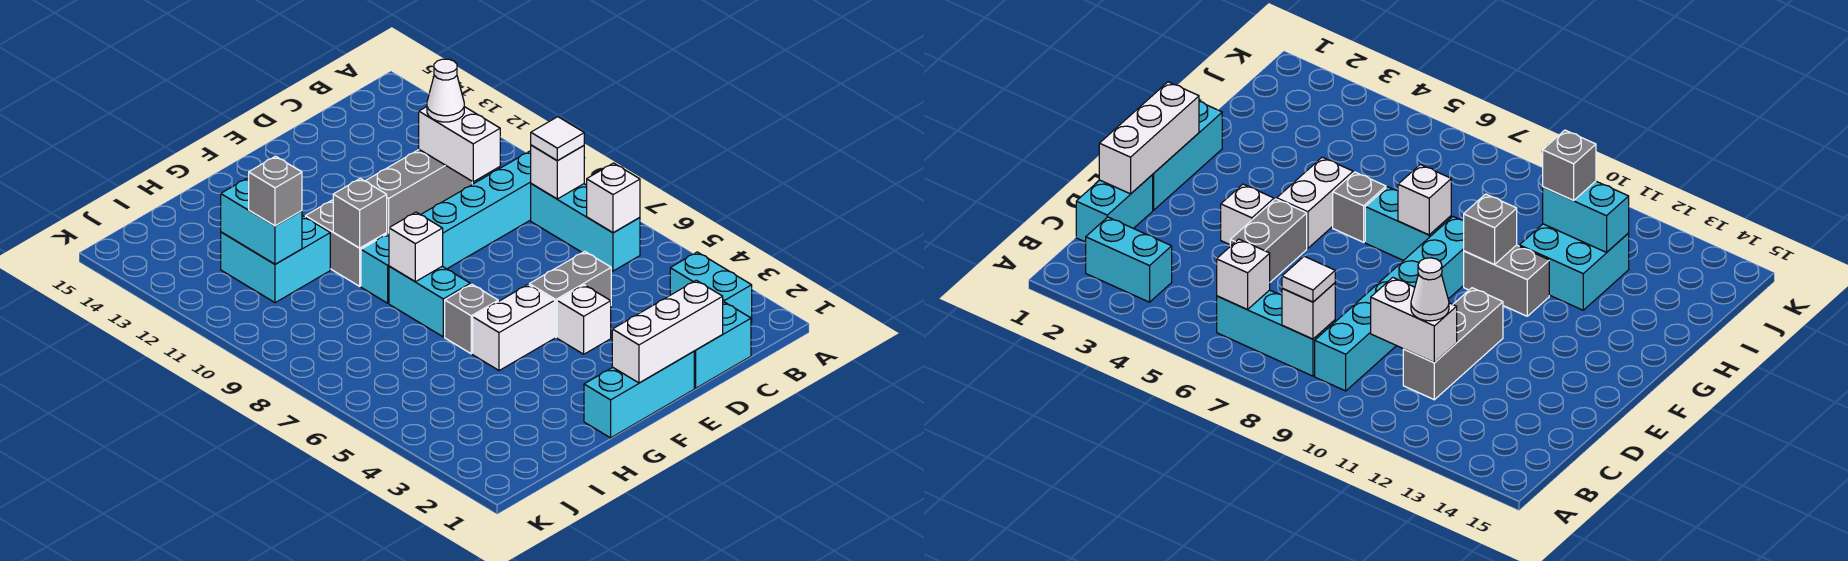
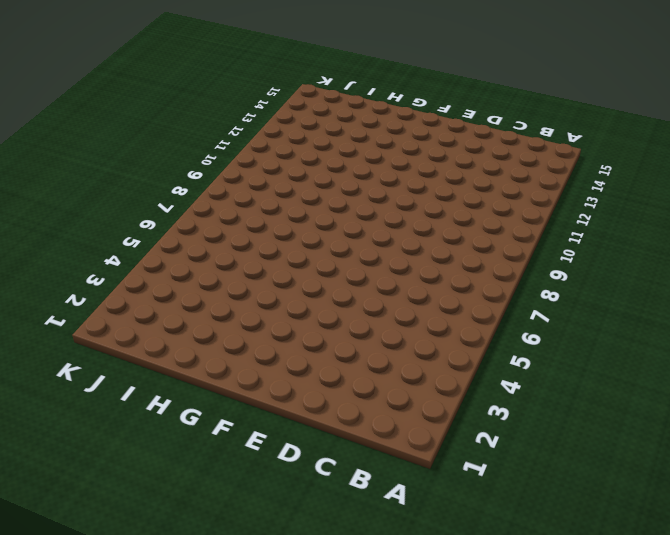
none -> cyan brick B2:B3 level 1
none -> cyan brick B6:B8 level 1
none -> cyan brick B9:G9 level 1

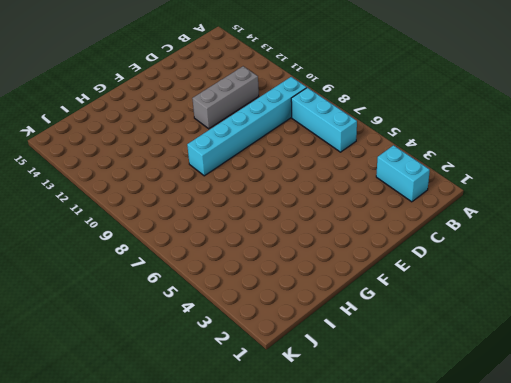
none -> cyan brick C1:D1 level 1
none -> grey brick D5:E5 level 1
none -> cyan brick E1:G1 level 1

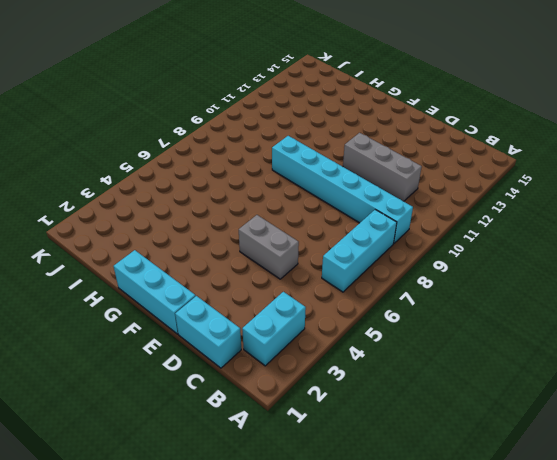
none -> white brick E4 level 1
none -> white brick F5:G5 level 1
none -> grey brick G6 level 1

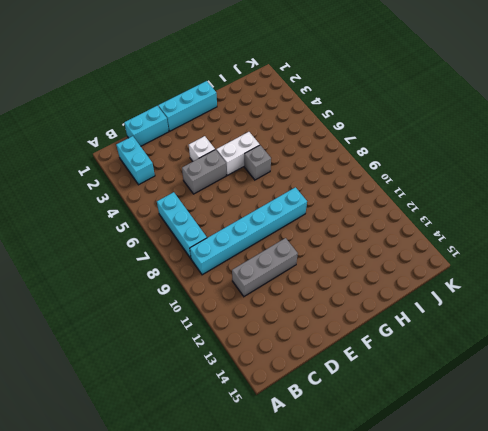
none -> cyan brick G7:G8 level 1
none -> grey brick G10:G11 level 1
none -> cyan brick H11:I12 level 1

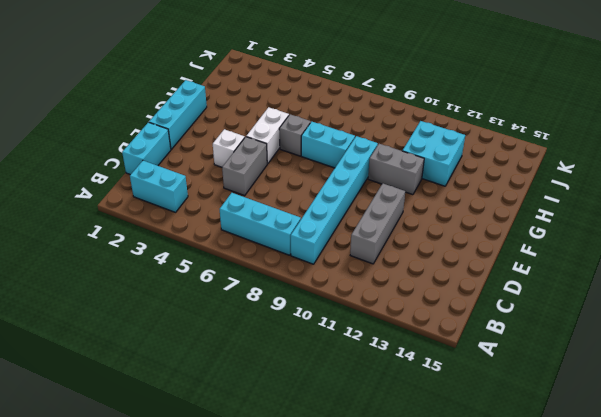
none -> white brick B6 level 2
none -> white brick B8 level 2
none -> white brick C10:C11 level 2

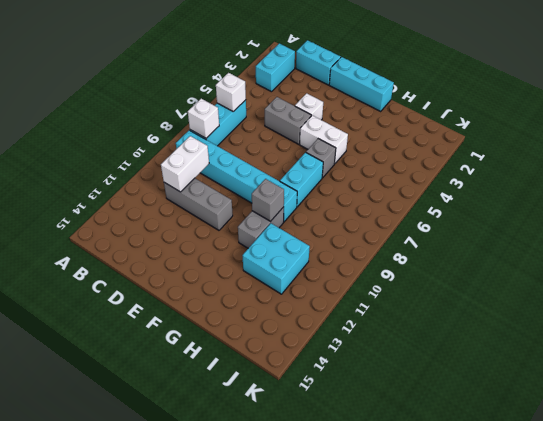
none -> white brick D1:F1 level 2
none -> white brick G8 level 2
none -> cyan brick I11:I12 level 2

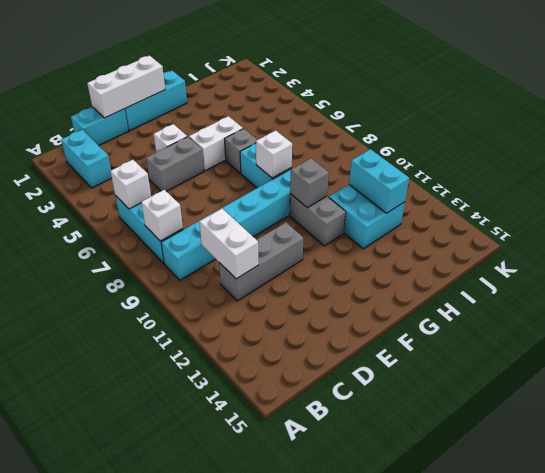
none -> white tile B8 level 3
none -> white cone C11 level 3
none -> grey brick I11 level 3

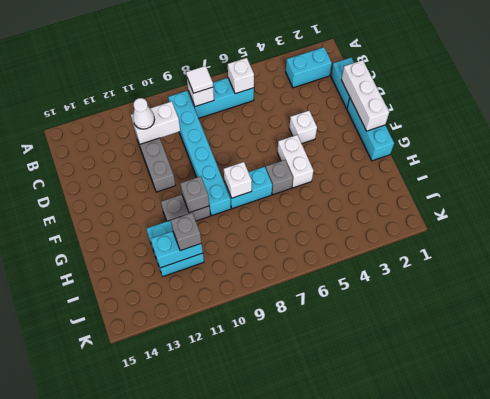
none -> grey brick D5:E5 level 1

